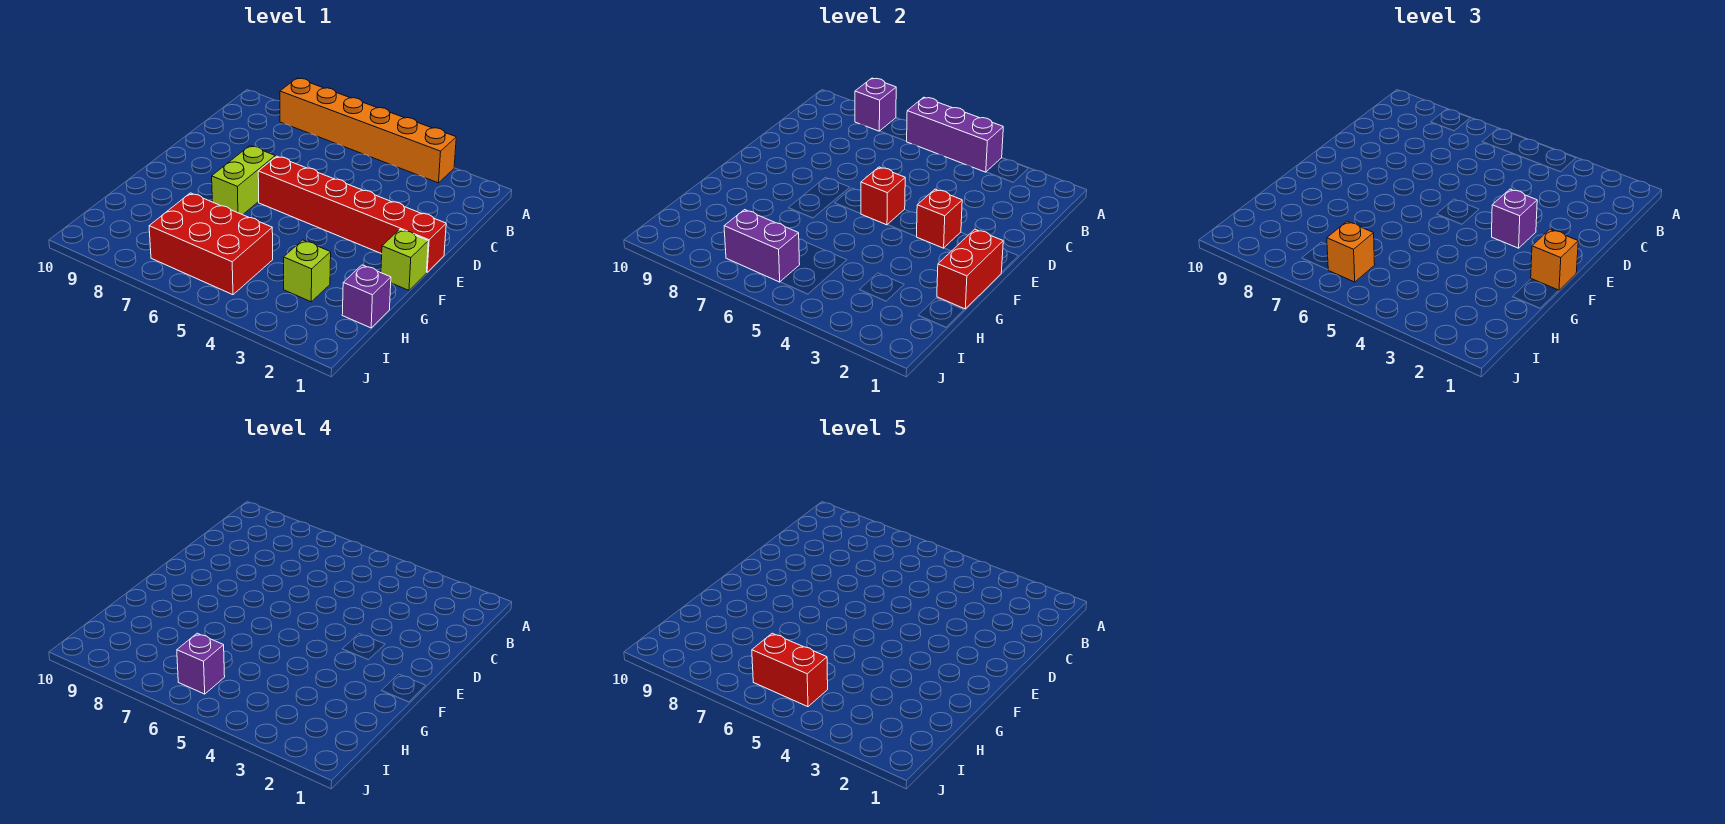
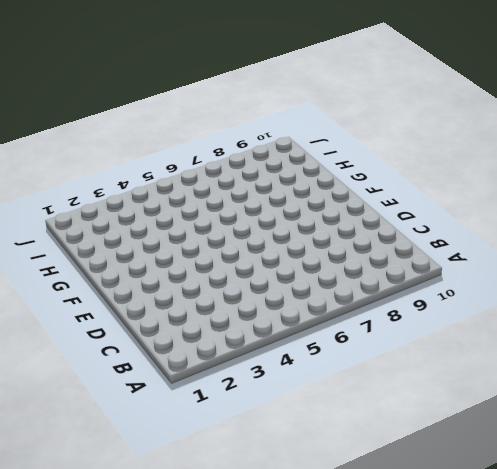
none -> orange brick A3:A8 level 1
none -> red brick E1:E6 level 1
none -> lime brick E7:F7 level 1

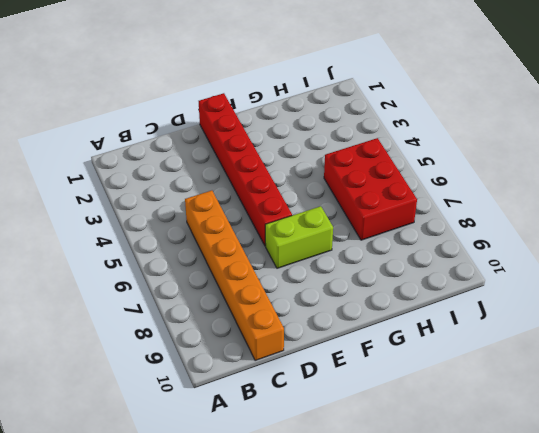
orange brick C5:C10 level 1 -> orange brick A3:A8 level 1
none -> lime brick F1 level 1
none -> purple brick H1 level 1
none -> lime brick H3 level 1

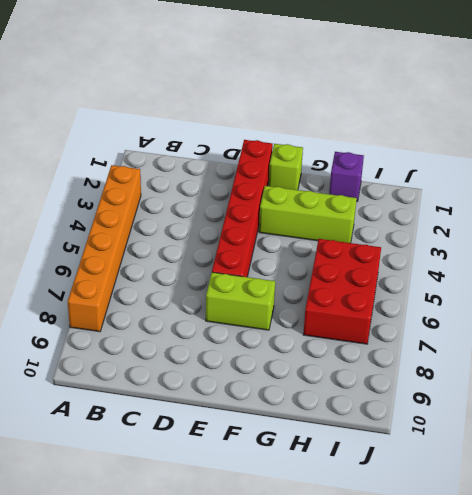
lime brick F3:H3 level 1 -> lime brick H3 level 1
none -> purple brick A4:A6 level 2
none -> purple brick A8 level 2
none -> red brick E3 level 2

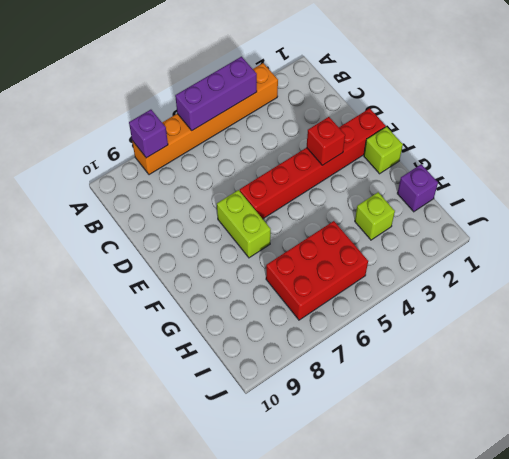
none -> red brick E5 level 2
none -> red brick F1:G1 level 2
none -> purple brick I6:I7 level 2

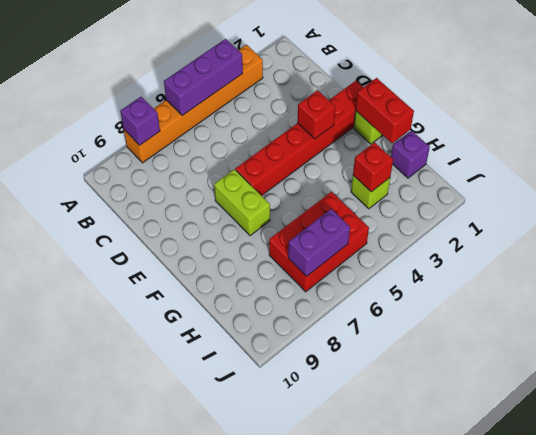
red brick H3 level 2 -> red brick E5 level 2
none -> purple brick E3 level 3
none -> orange brick F1 level 3
none -> orange brick I6 level 3

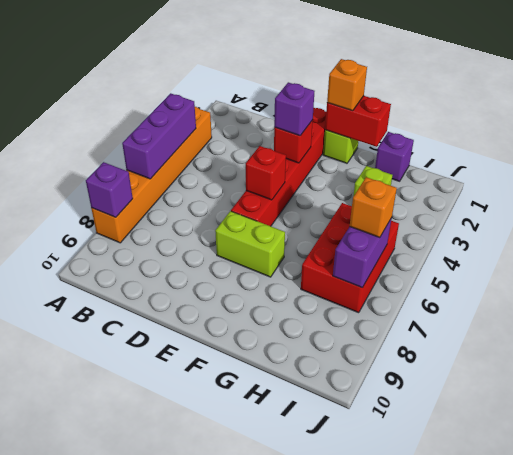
none -> purple brick I6 level 4
none -> red brick I5:I6 level 5

